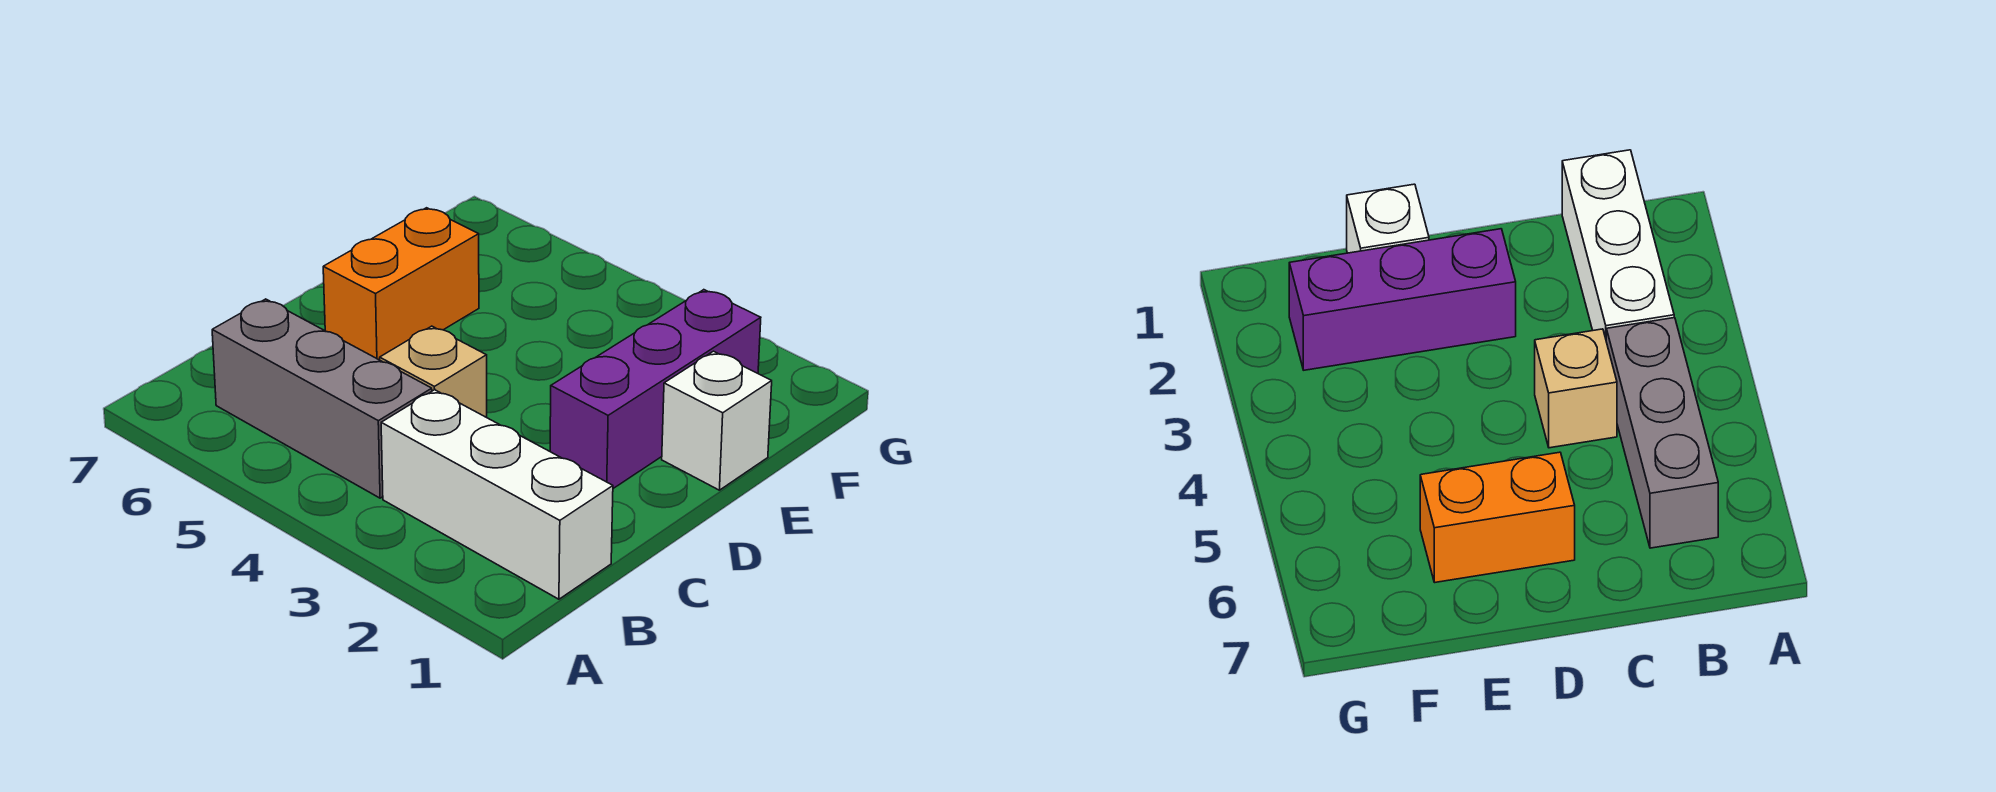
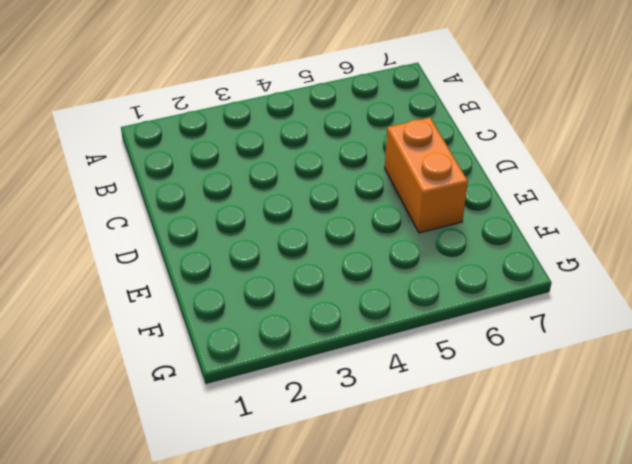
none -> white brick B1:B3 level 1
none -> grey brick B4:B6 level 1

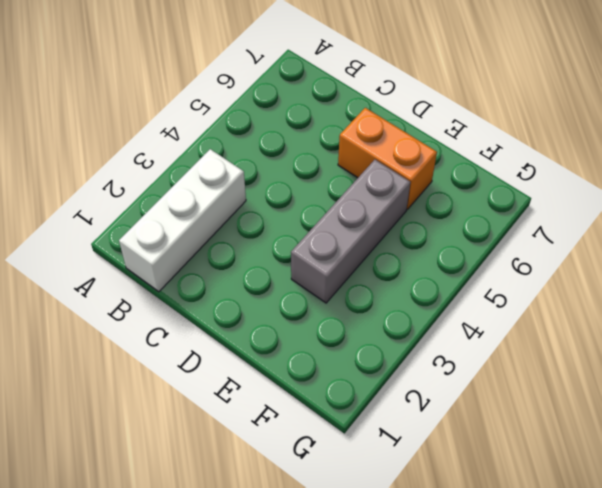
grey brick E3:E5 level 1 -> grey brick B4:B6 level 1
none -> tan brick C4 level 1
none -> purple brick D2:F2 level 1

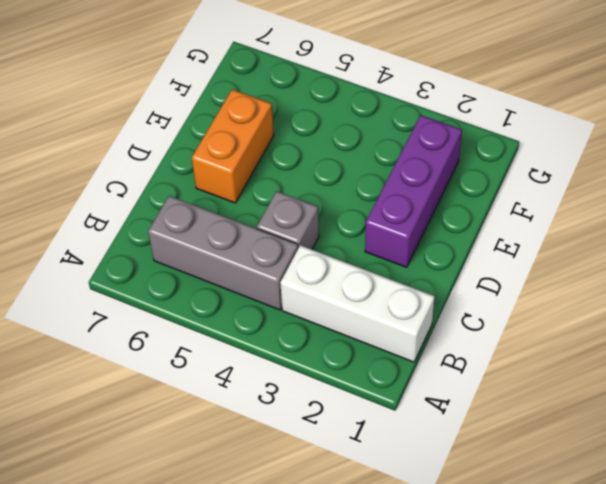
grey brick C4 level 1 -> tan brick C4 level 1
none -> white brick E1 level 1

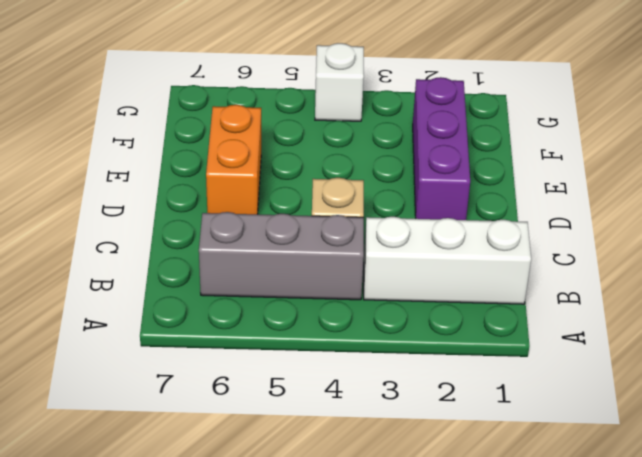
white brick G4 level 1 -> white brick E1 level 1

